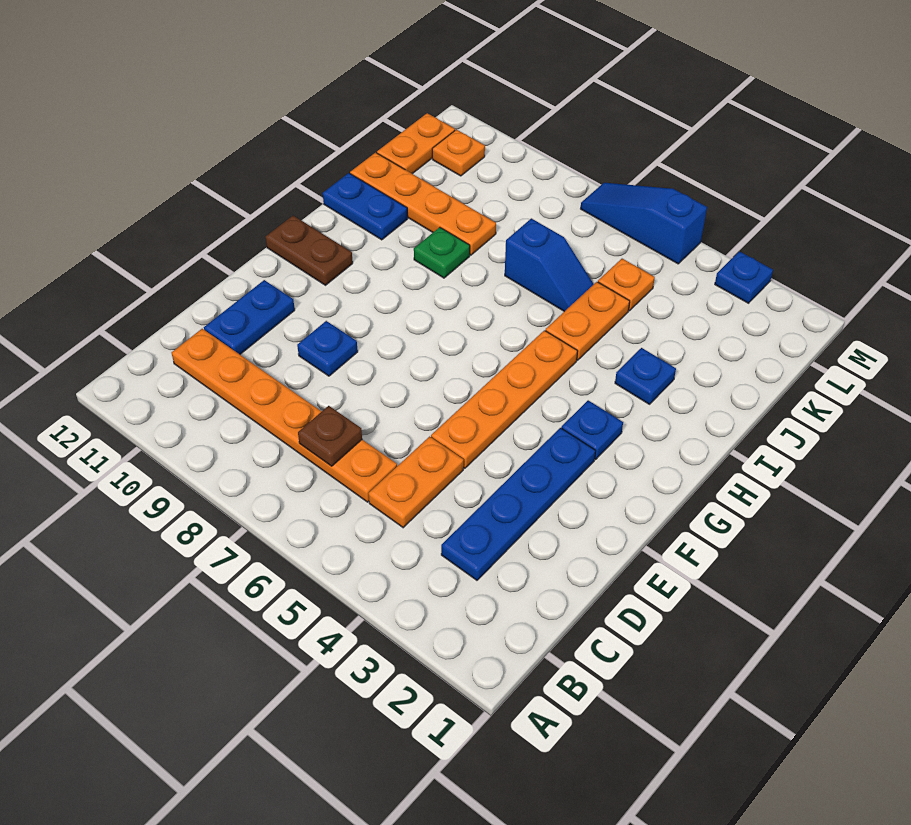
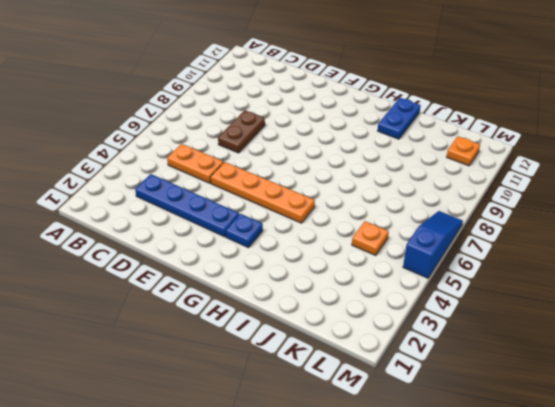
brown plate D7:D8 level 1 -> brown plate G11:G12 level 1
none -> orange plate C6:C11 level 1
none -> blue plate D11:E11 level 1
none -> blue plate E9 level 1

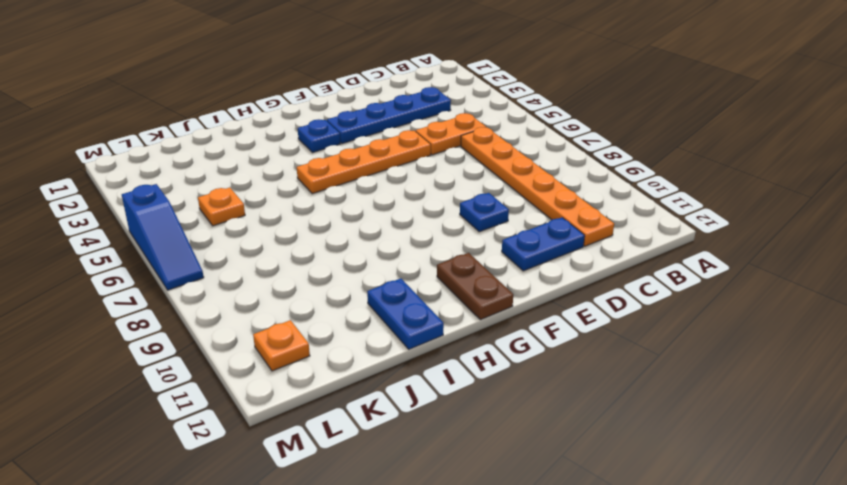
none -> blue plate I3 level 1
none -> orange plate I5:J5 level 1
none -> green plate I9 level 1

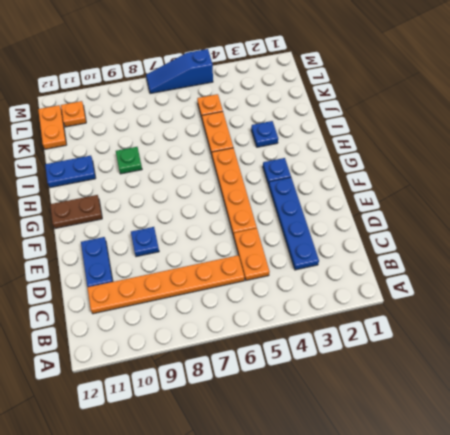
none -> blue slope J6:J7 level 1 top 7
none -> orange plate J9:J12 level 1
none -> blue plate M3 level 1

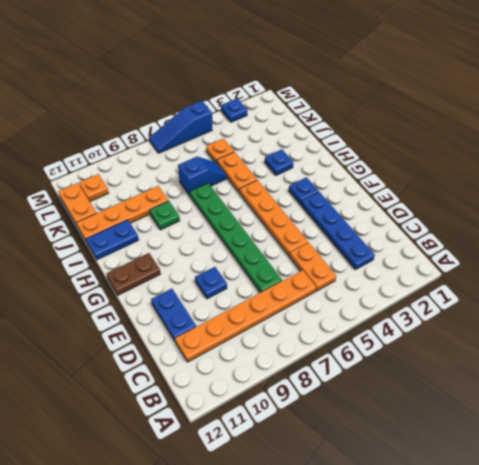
green plate D7:I7 level 1 -> none
none -> brown plate C7 level 2

